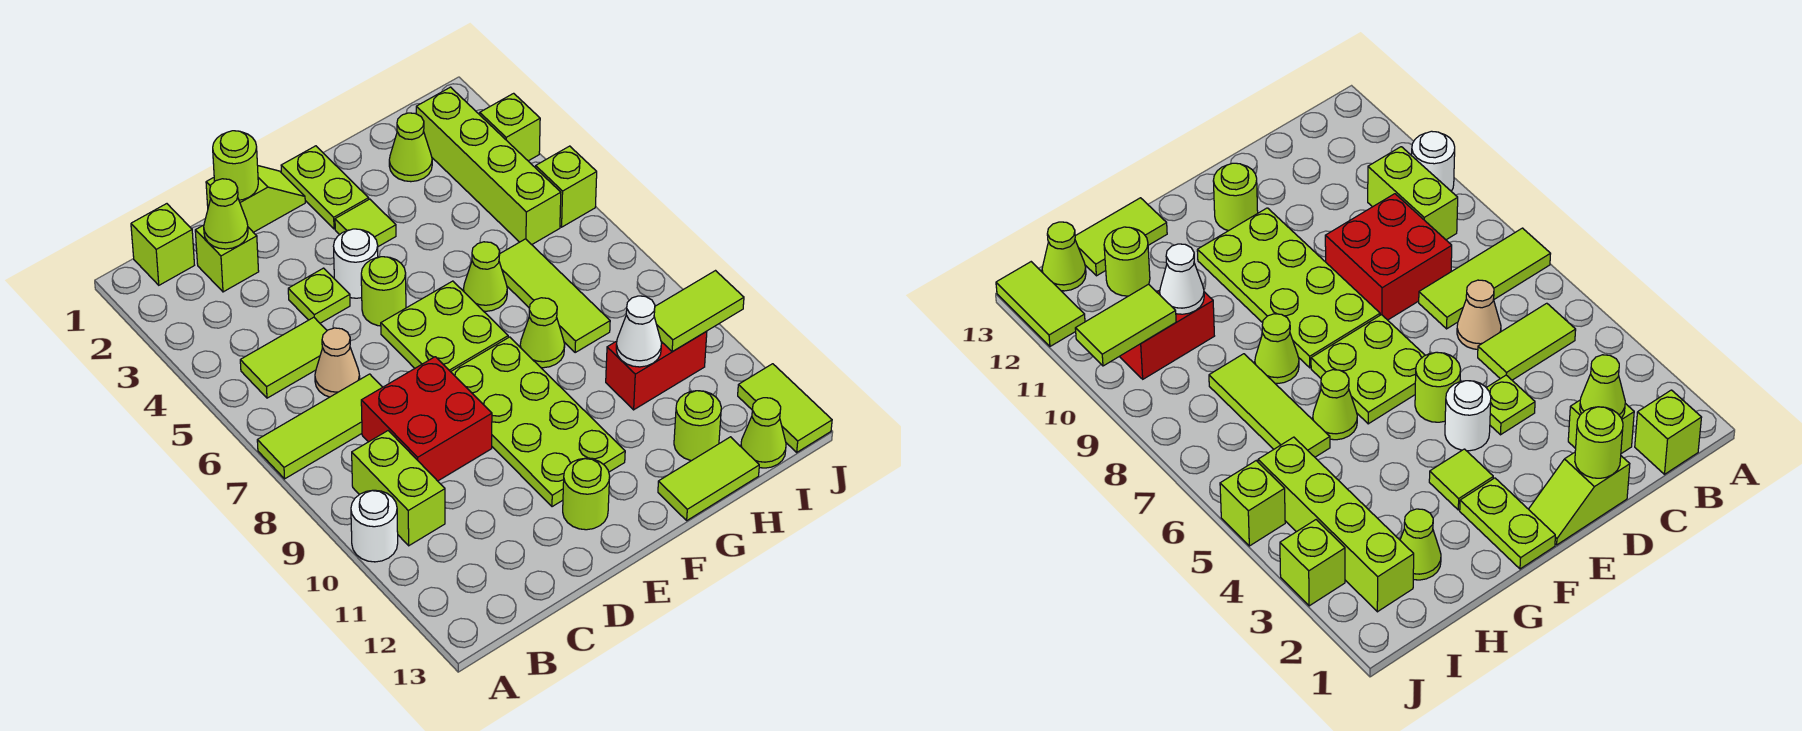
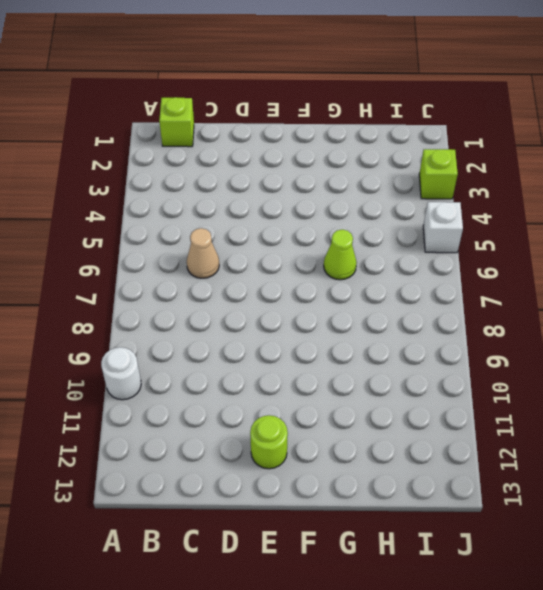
white brick J5 level 1 -> lime brick J5 level 1
none -> lime tile A7:C7 level 1
none -> lime tile B5:C5 level 1
none -> lime brick B9:B10 level 1
none -> lime brick C2 level 1

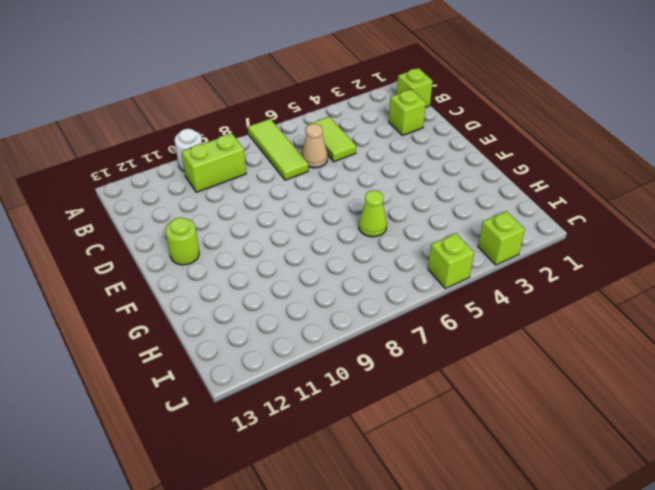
none -> red brick C8:D9 level 1
none -> lime slope D1:E1 level 1 top D
none -> lime plate D4 level 1
none -> white round brick E4 level 1

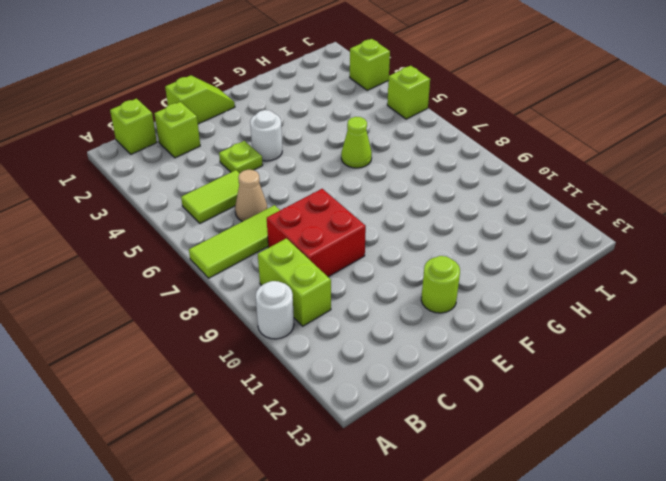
none -> lime round brick E5 level 1
none -> lime plate E6:F7 level 1
none -> lime plate E8:F11 level 1
none -> lime plate F1:F2 level 1

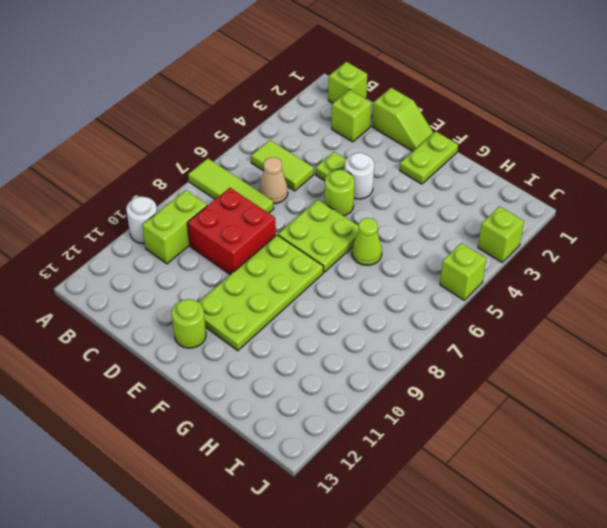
none -> lime tile F3 level 1
none -> lime cone G8 level 1
none -> lime tile G13:H13 level 1
none -> lime cone H2 level 1

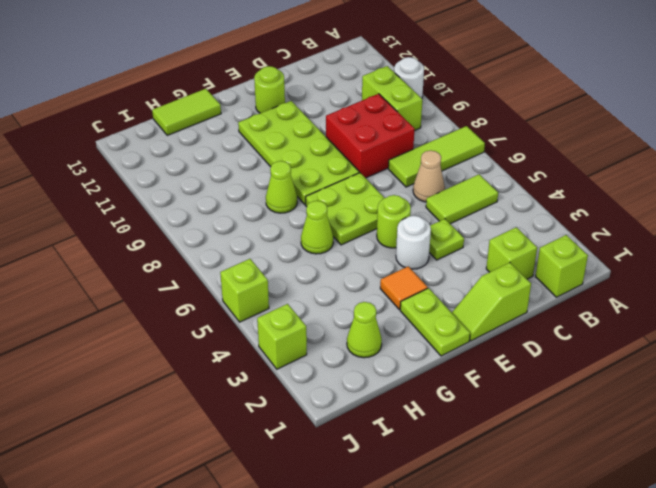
orange tile F3 level 1 -> lime tile F3 level 1
none -> lime tile H6:H8 level 1
none -> red brick H10:I10 level 1
none -> lime round brick H12 level 1
none -> lime brick I2:I5 level 1

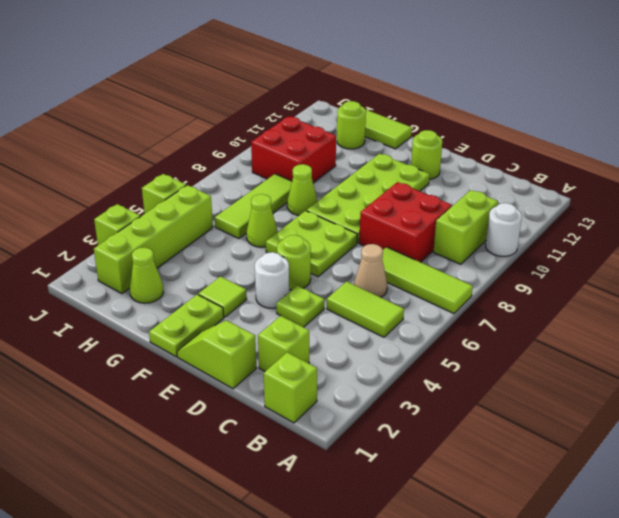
red brick H9:I10 level 1 -> red brick H10:I10 level 1
none -> lime cone I13 level 1
none -> lime tile J12:J13 level 1
none -> lime cone C2 level 2
none -> lime round brick D1 level 2

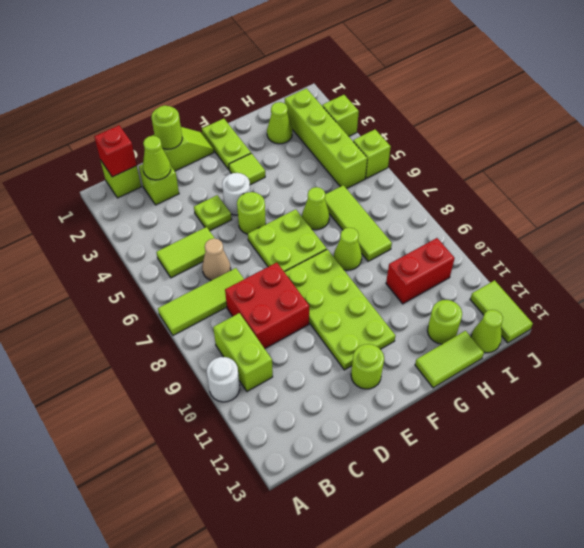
red brick B1 level 2 -> none
none -> white cone H10 level 2
none -> lime tile I10:J10 level 2

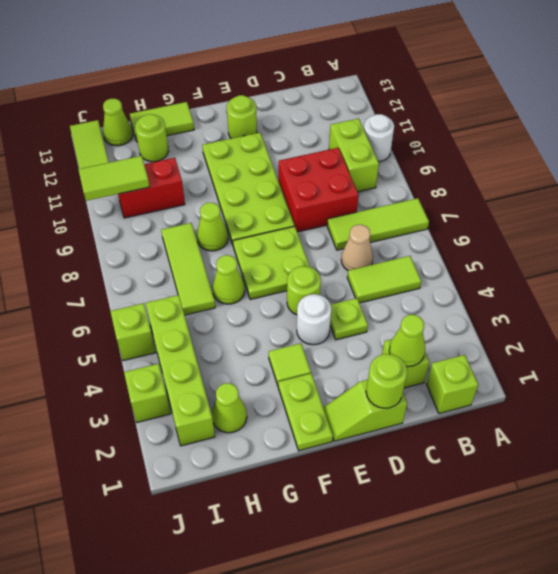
none -> white cone H10 level 2

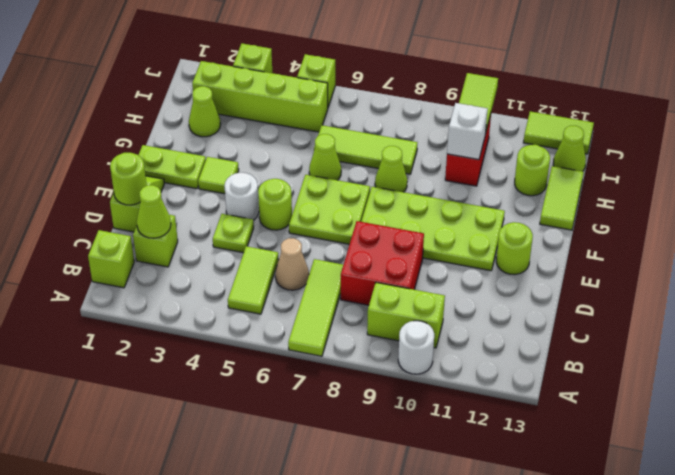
white brick H10 level 2 -> white cone H10 level 2

